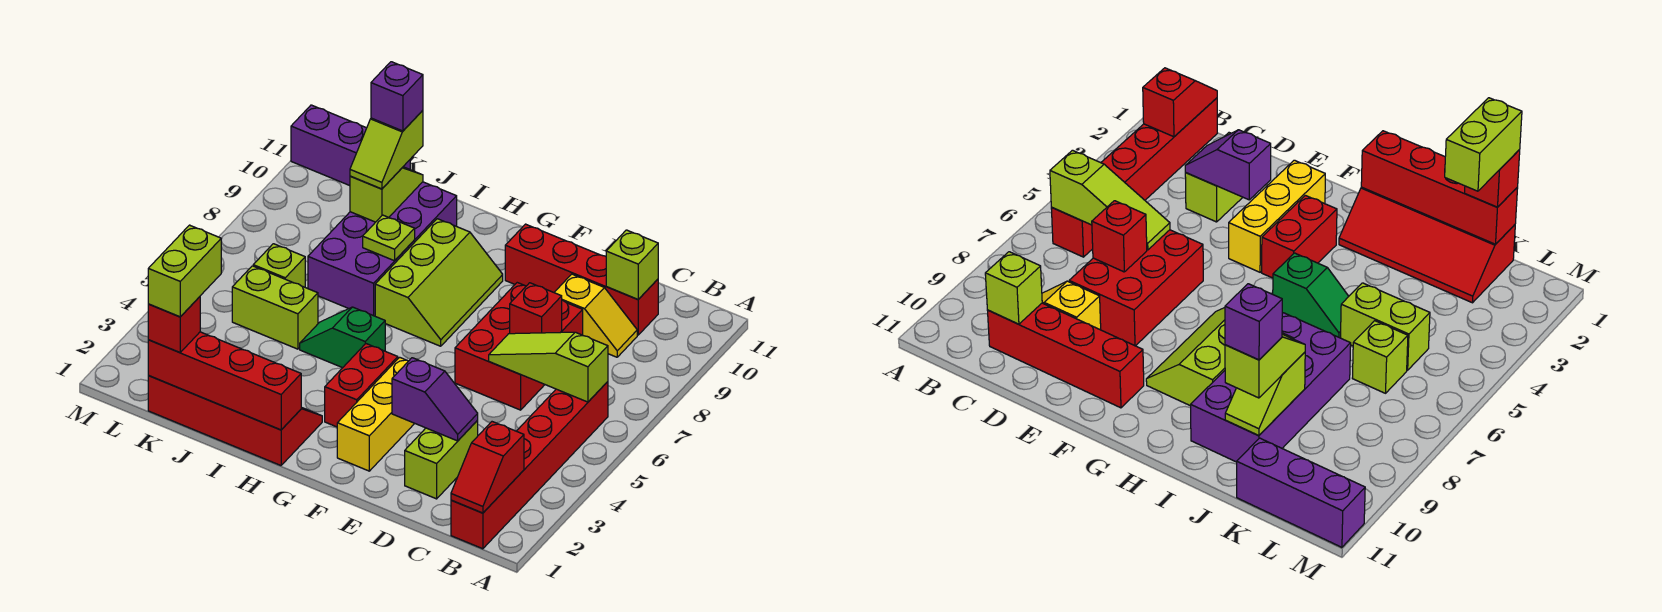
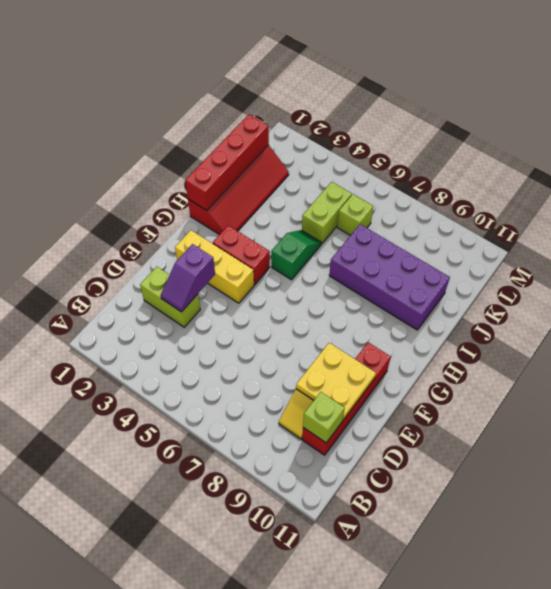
yellow plate D9:E10 level 2 -> none
none -> red brick B1:B6 level 1
none -> red brick D6:E8 level 1
none -> lime slope G7:H9 level 1 top H

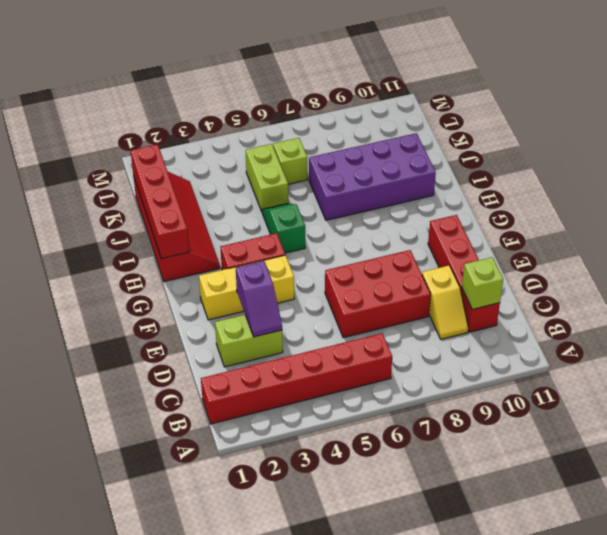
none -> lime slope G7:H9 level 1 top H
none -> purple brick K11:M11 level 1
none -> red slope B1:B2 level 2 top 2

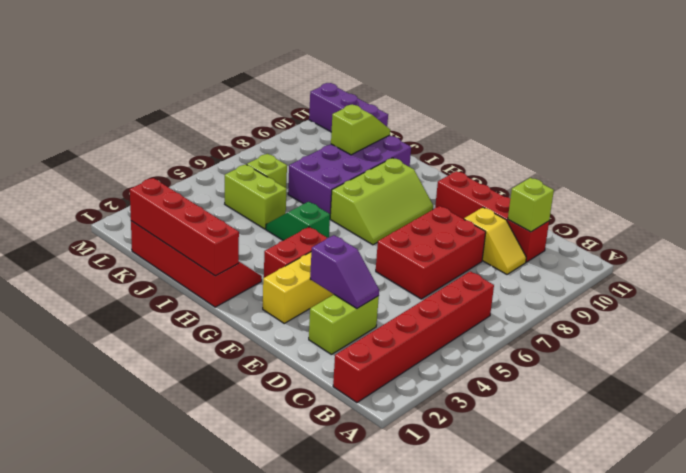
none -> red slope B1:B2 level 2 top 2
none -> lime slope B6:D6 level 2 top B
none -> red brick D7 level 2

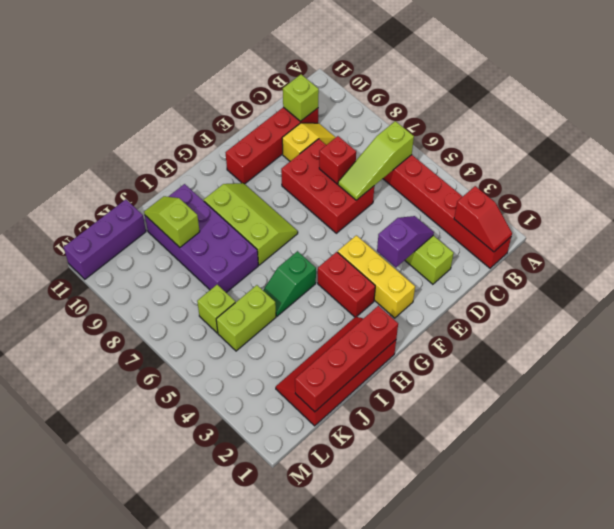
none -> lime plate I8 level 2
none -> lime slope J9:J10 level 3 top 10
none -> red brick K1 level 3

